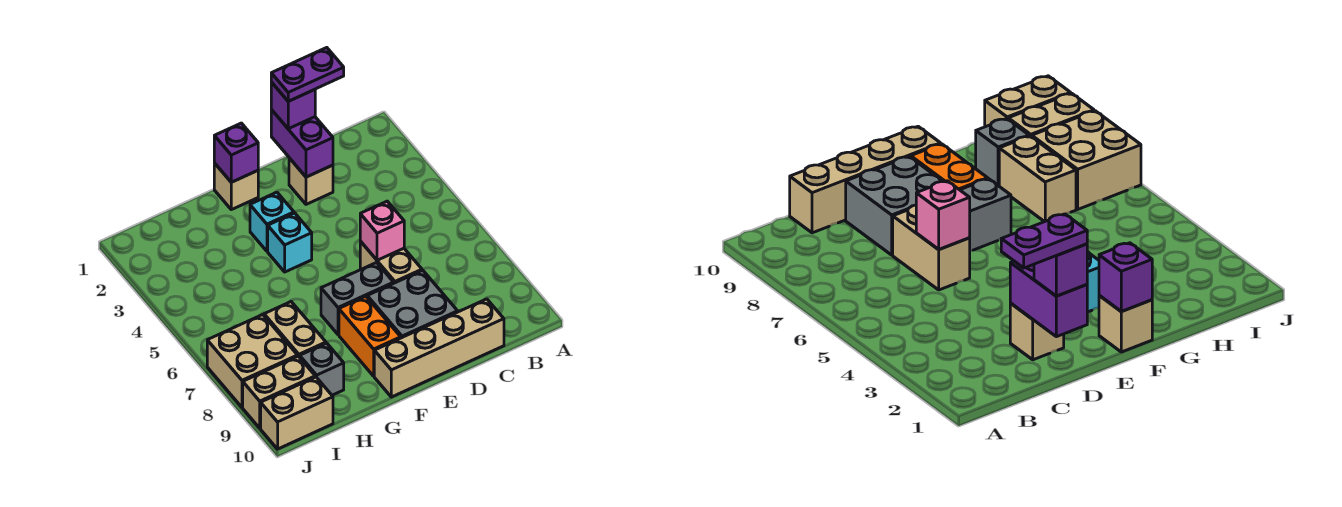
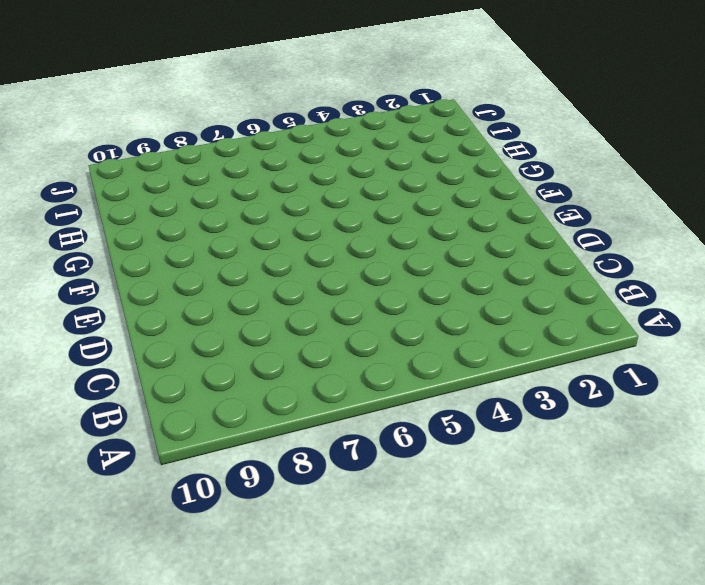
none -> tan brick C10:F10 level 1
none -> tan brick D2 level 1
none -> tan brick D6:D7 level 1

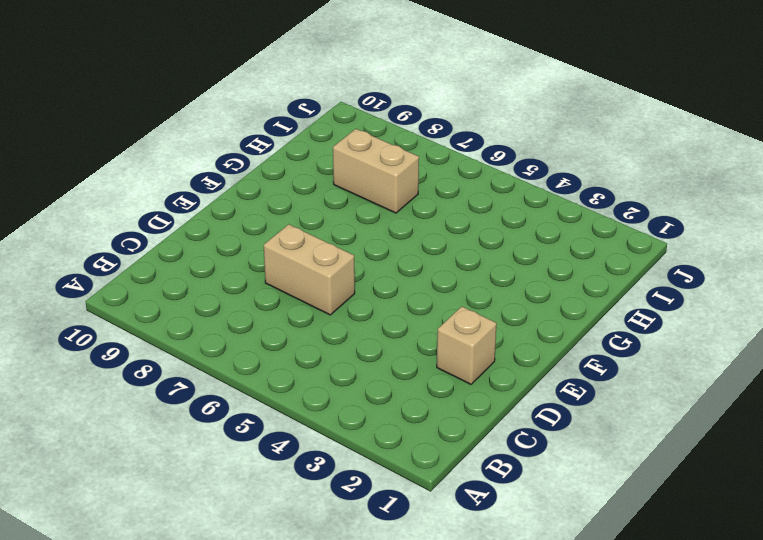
none -> tan brick C10:F10 level 1
none -> grey brick D8:E9 level 1
none -> grey brick E7:F7 level 1

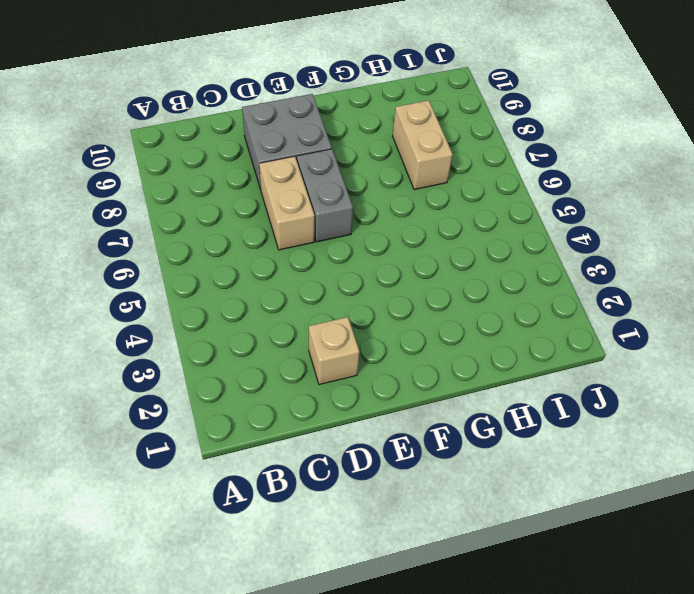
grey brick E6:E7 level 1 -> grey brick E7:F7 level 1
none -> tan brick C10:F10 level 1
none -> tan brick F1 level 1
none -> cyan brick F3 level 1

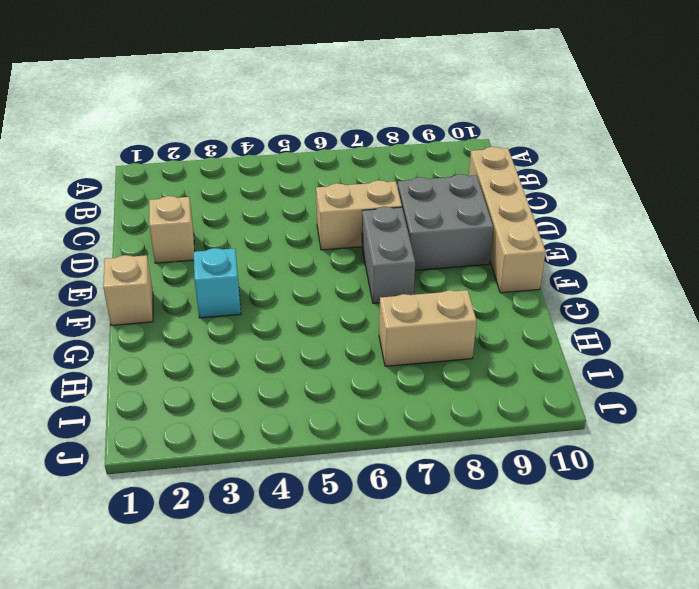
none -> cyan brick F4 level 1
none -> orange brick F8:F9 level 1
none -> grey brick H9 level 1

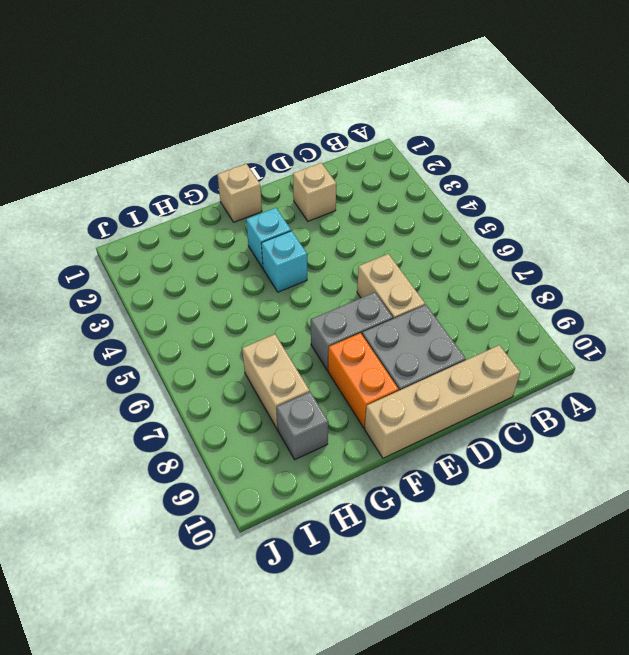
none -> tan brick I7:J8 level 1
none -> tan brick I9:J9 level 1
none -> tan brick I10:J10 level 1

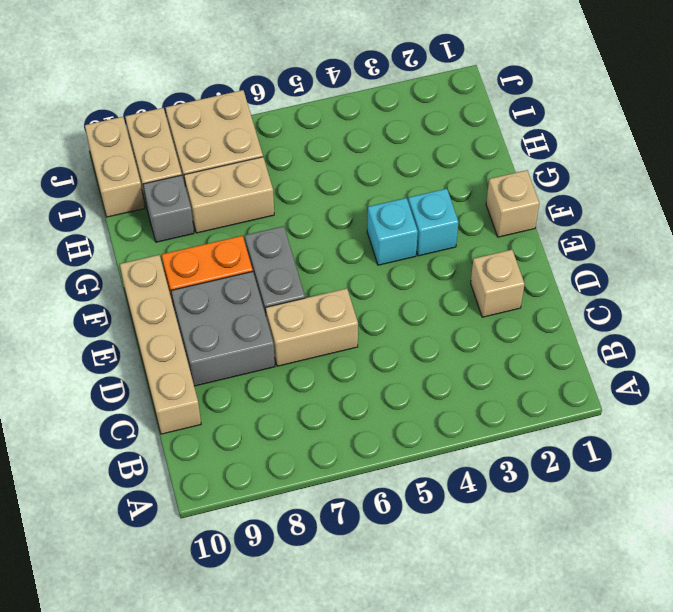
none -> purple brick D1:D2 level 2
none -> pink brick D6 level 2
none -> purple brick F1 level 2

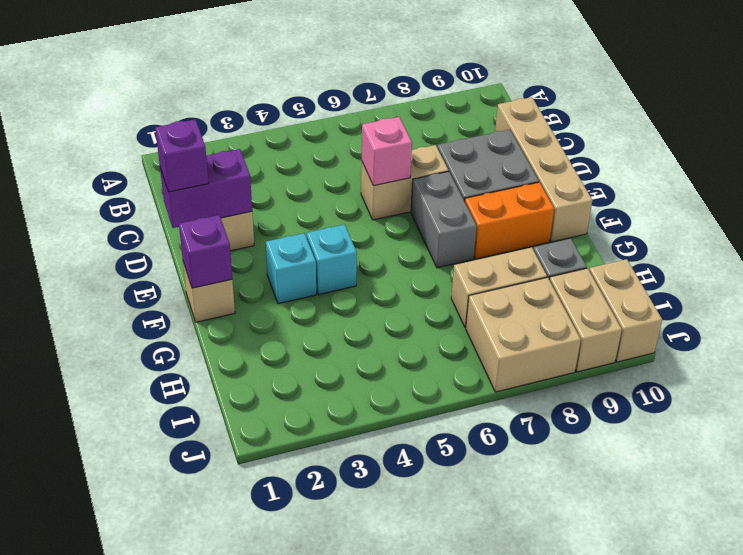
none -> purple plate C1:D1 level 4

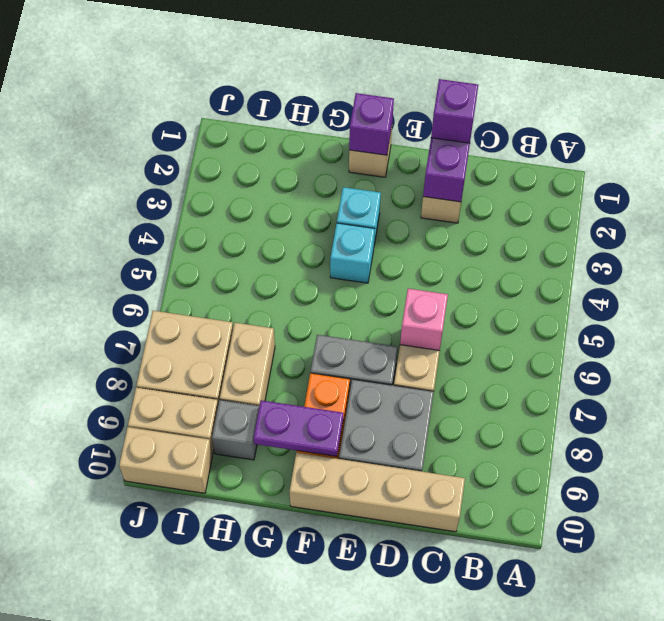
purple plate F9:G9 level 2 -> purple plate C1:D1 level 4

